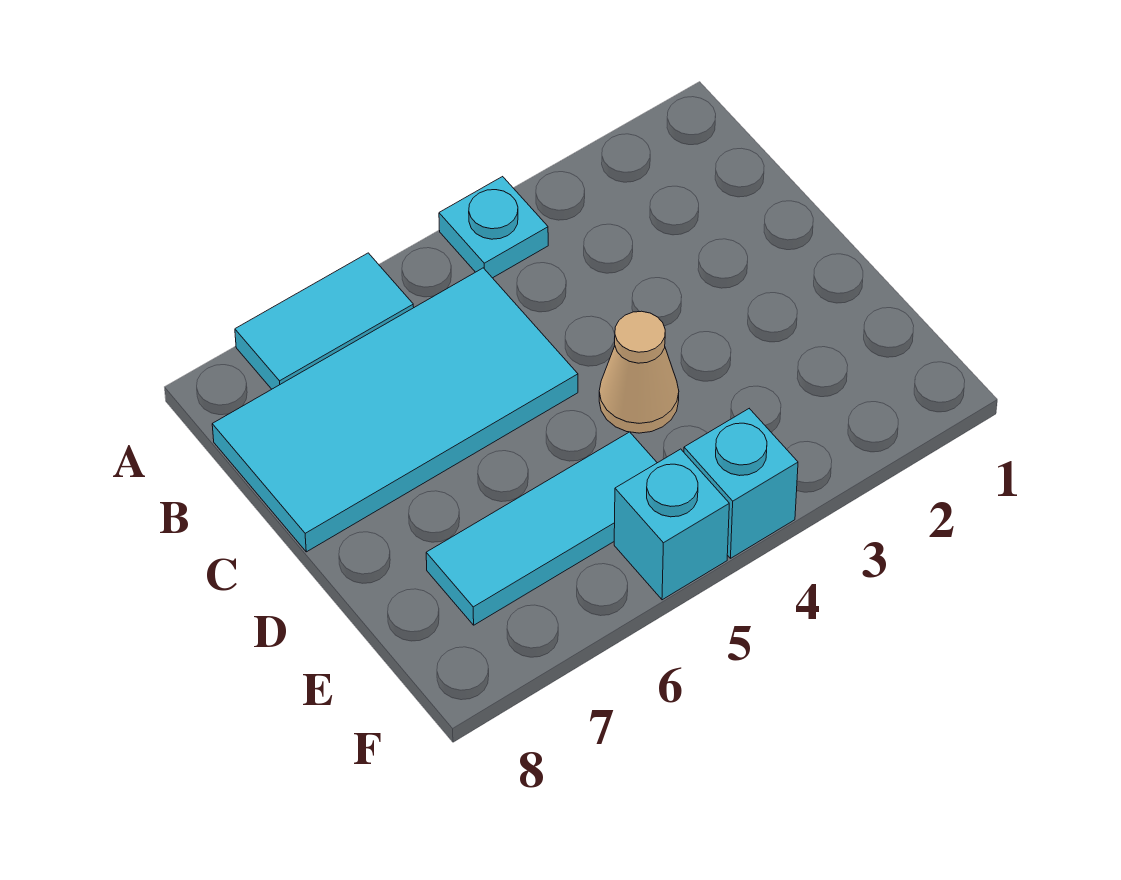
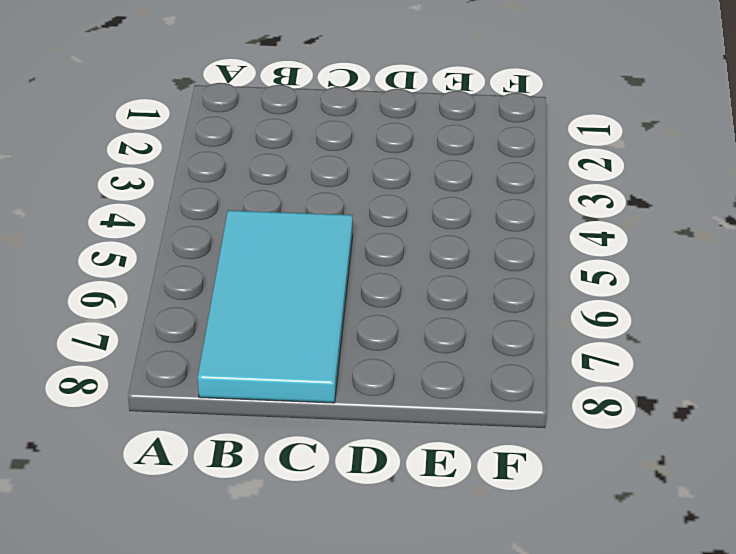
none -> cyan plate A4 level 1
none -> cyan tile A6:A7 level 1

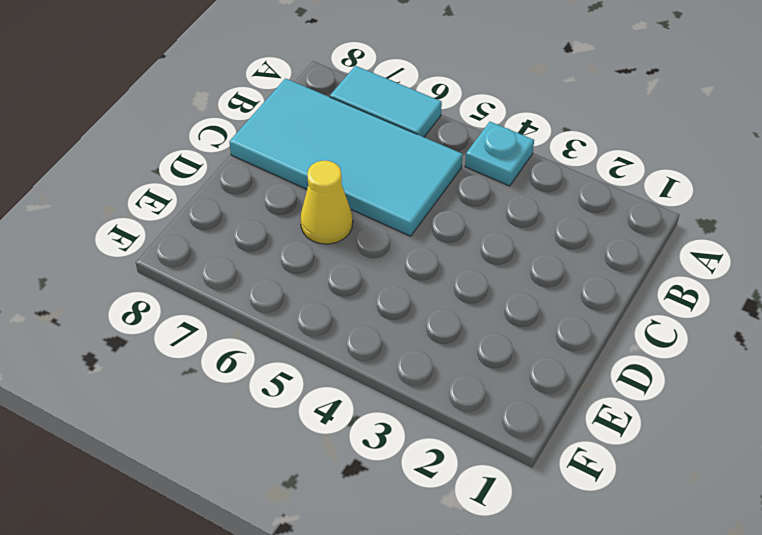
yellow cone D6 level 1 -> none
none -> tan cone D4 level 1
none -> cyan tile E5:E7 level 1

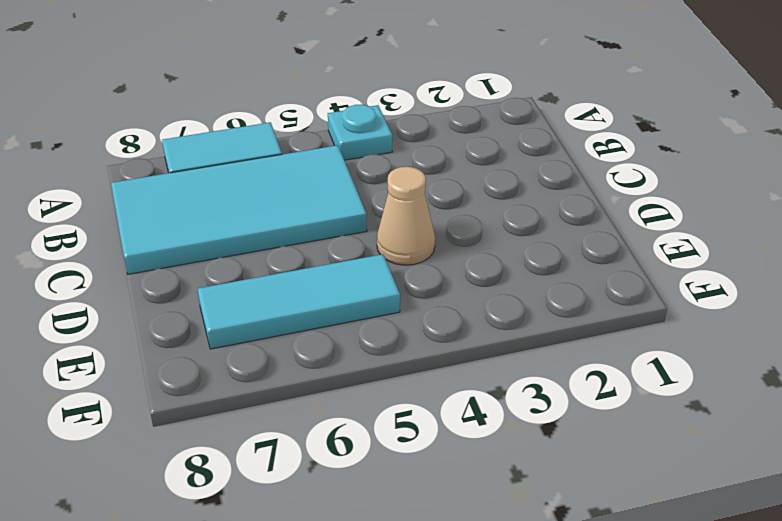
none -> cyan brick F4 level 1
none -> cyan brick F5 level 1

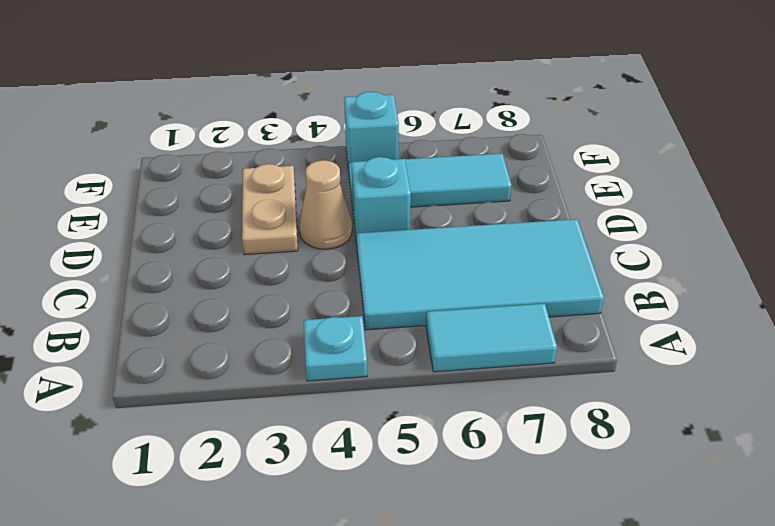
tan plate D3:E3 level 1 -> none
cyan brick D5 level 1 -> cyan brick F4 level 1

